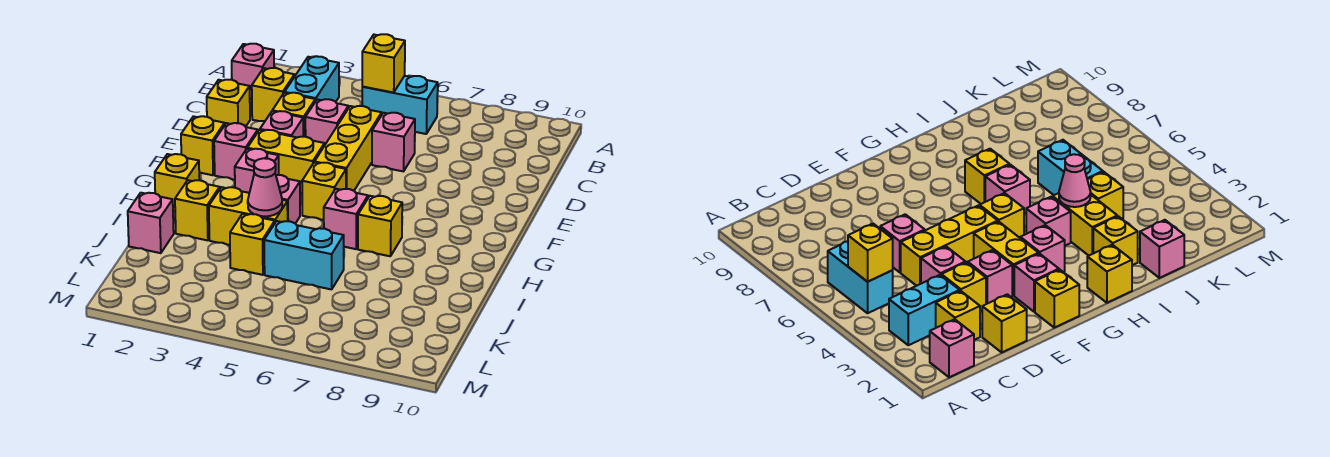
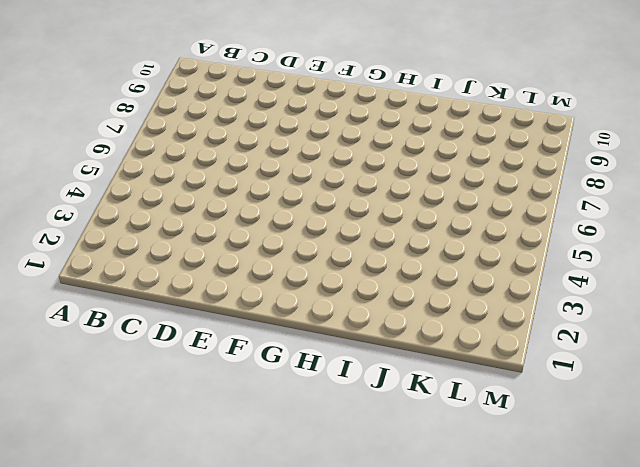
none -> pink brick B1 level 1
none -> cyan brick B3:C3 level 1
none -> cyan brick B5:B6 level 1

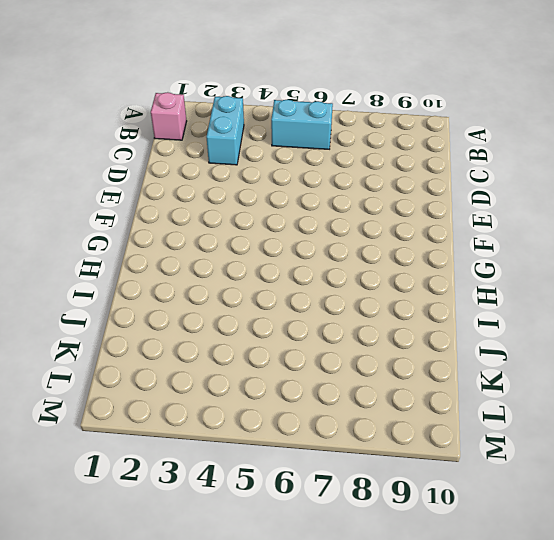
none -> yellow brick C2 level 1
none -> yellow brick D1 level 1
none -> yellow brick D3 level 1

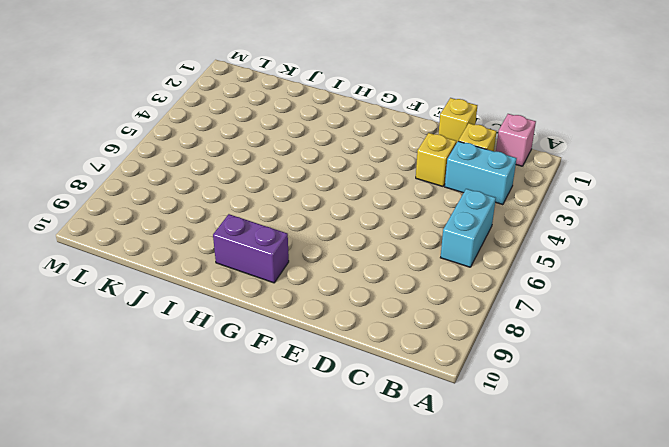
purple brick G9:H9 level 1 -> none
none -> pink brick D4 level 1
none -> yellow brick D5:F5 level 1
none -> pink brick D6 level 1

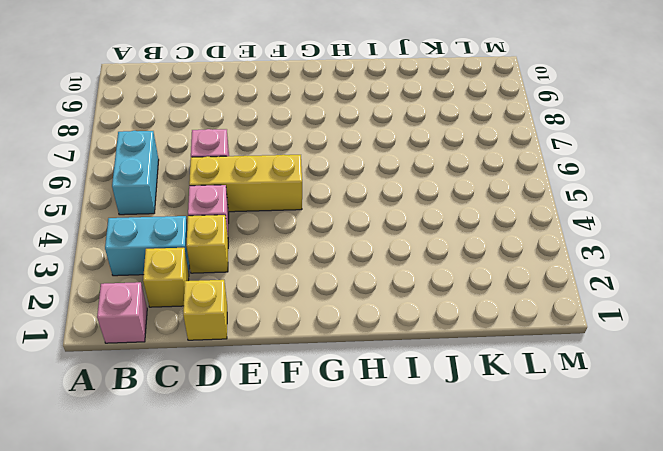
none -> pink brick E3 level 1
none -> yellow brick F1 level 1
none -> pink brick F2 level 1

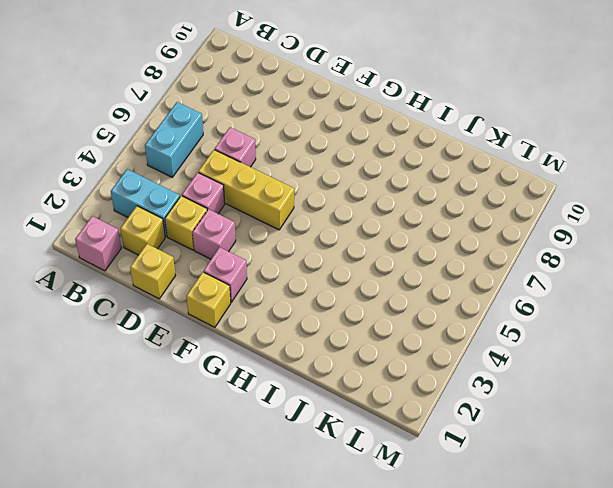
none -> yellow brick F3:F4 level 1
none -> pink brick G3 level 1
none -> yellow brick G5 level 1

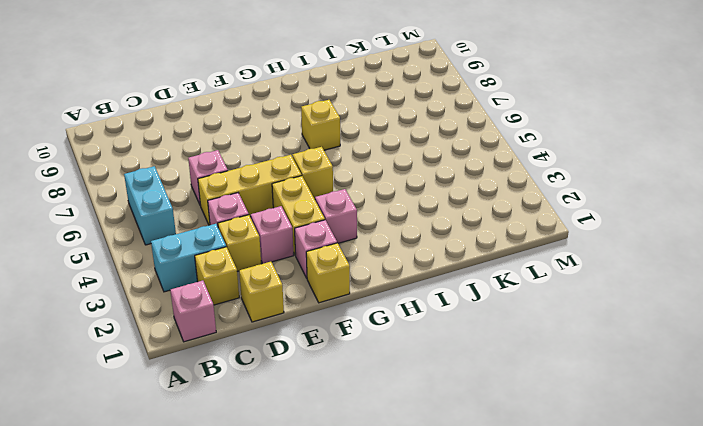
none -> yellow brick H1 level 1
none -> pink brick H4 level 1
none -> pink brick H6 level 1

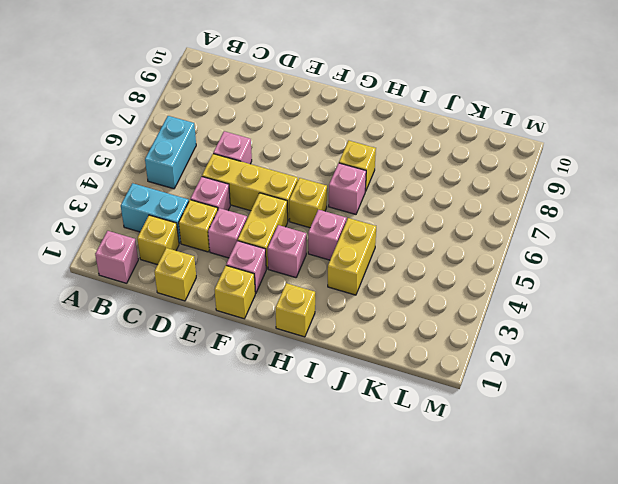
none -> yellow brick I2 level 1
none -> pink brick J1 level 1
none -> yellow brick J4 level 1

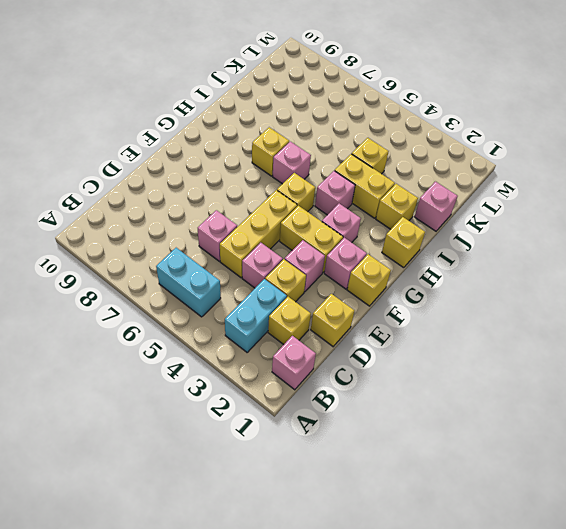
none -> cyan brick J5:J6 level 1
none -> yellow brick B5 level 2
none -> pink cone I4 level 2

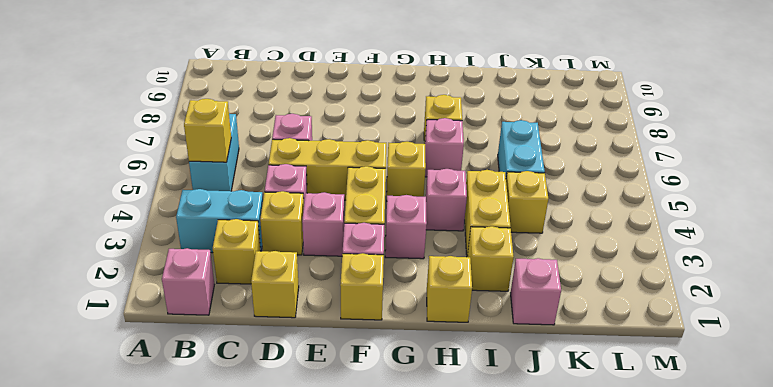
none -> pink cone I4 level 2

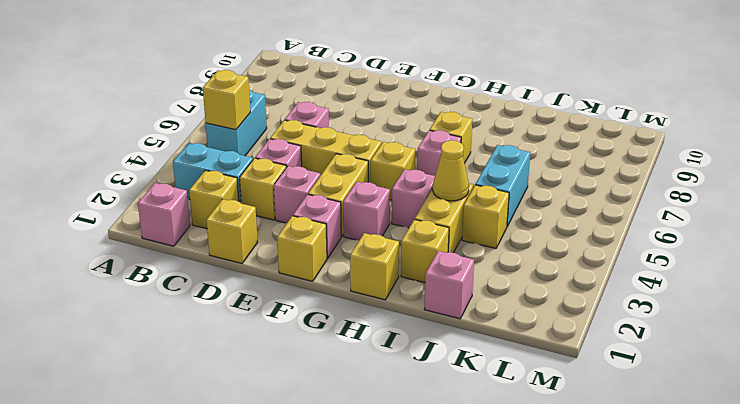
yellow cone I4 level 2 -> pink cone I4 level 2

